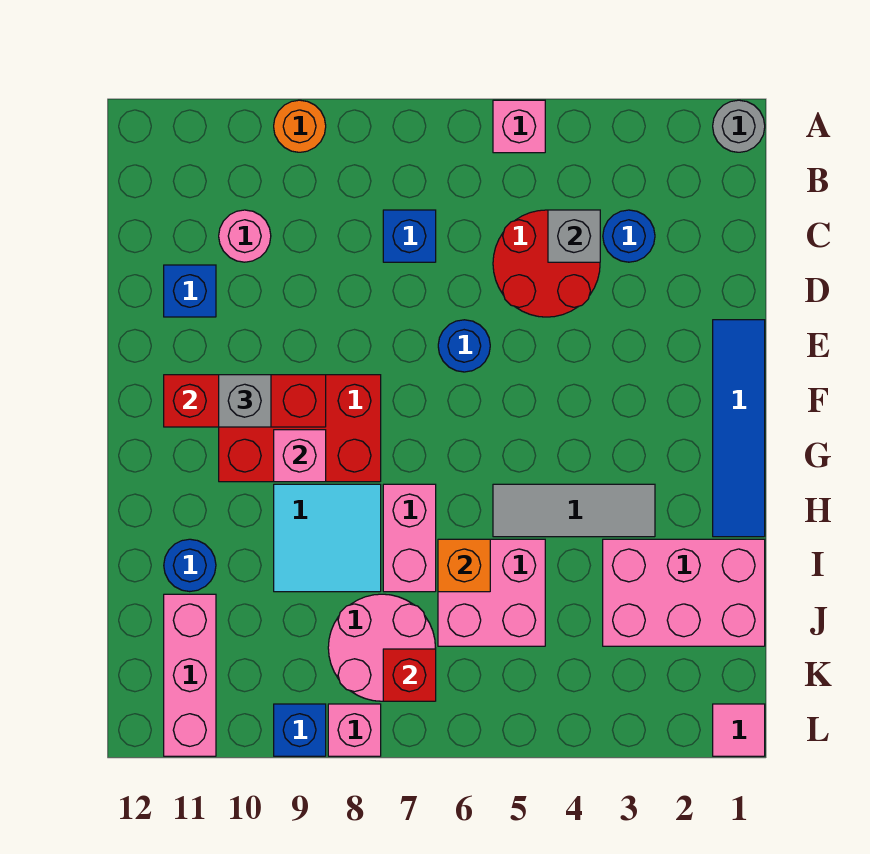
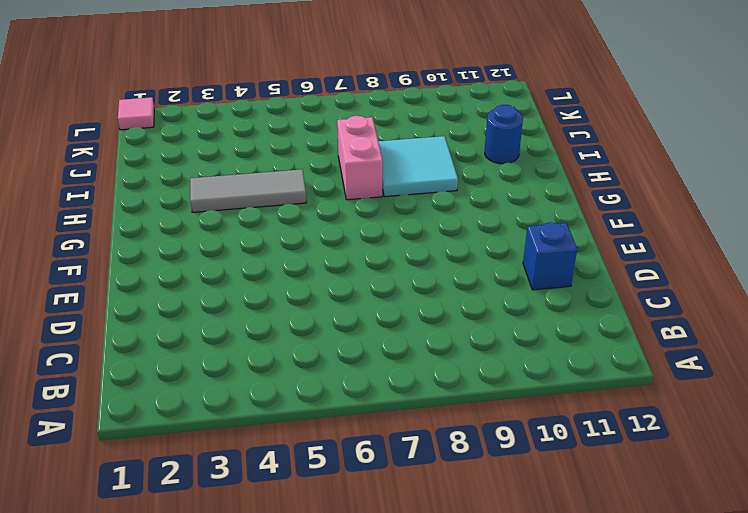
none -> grey round brick A1 level 1
none -> pink brick A5 level 1
none -> orange round brick A9 level 1

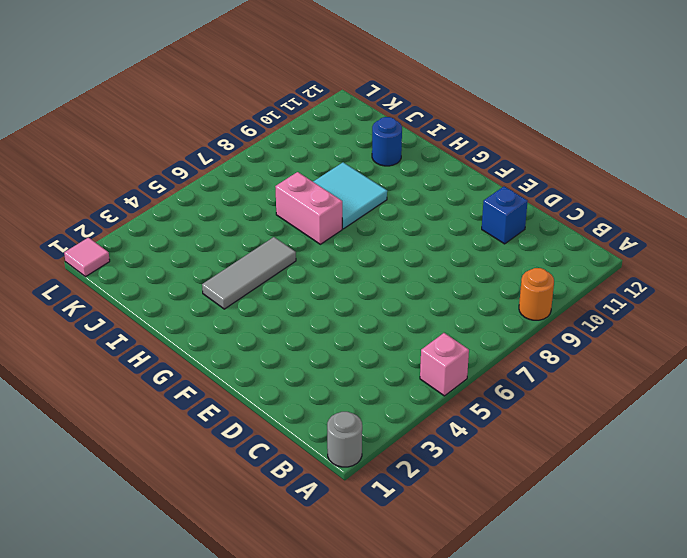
none -> blue round brick C3 level 1
none -> red round brick C4:D5 level 1
none -> blue brick C7 level 1

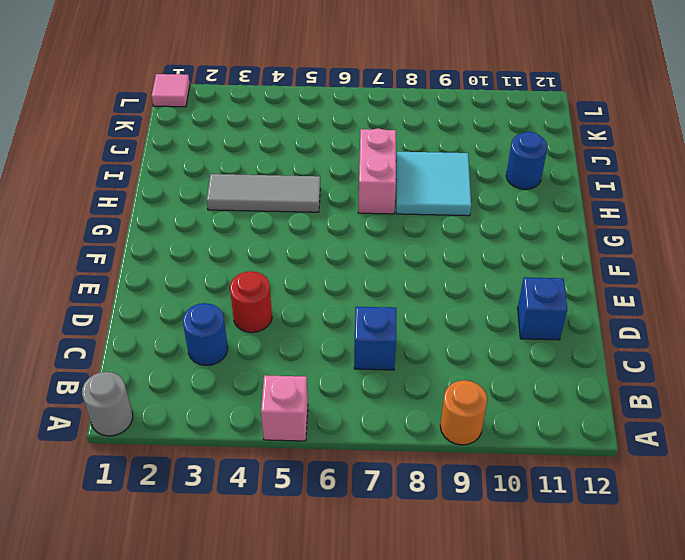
red round brick D4 level 1 -> red round brick C4:D5 level 1
none -> pink round brick C10 level 1
none -> blue tile E1:H1 level 1
none -> blue round brick E6 level 1

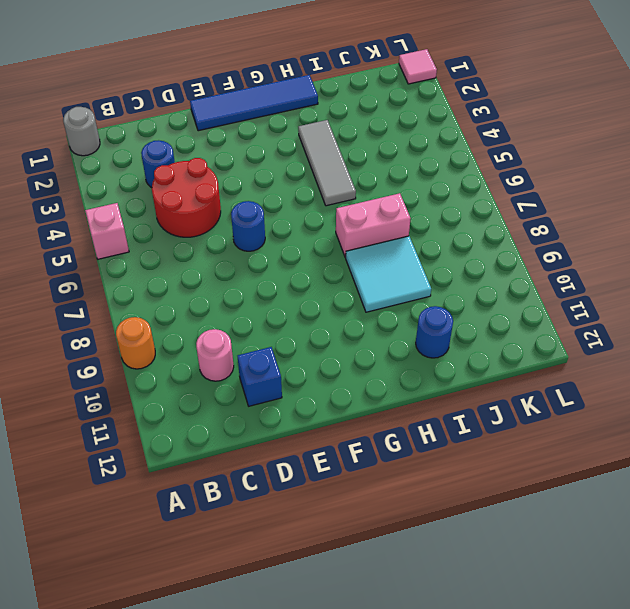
none -> blue brick C7 level 1
none -> red brick F8:G10 level 1
none -> pink brick I1:J3 level 1

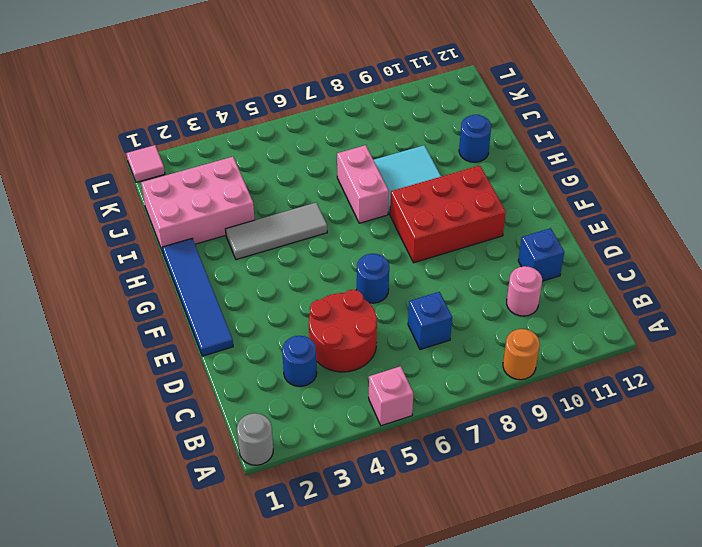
none -> pink brick I5:J6 level 1
none -> pink round brick J7:K8 level 1
none -> pink brick J11:L11 level 1

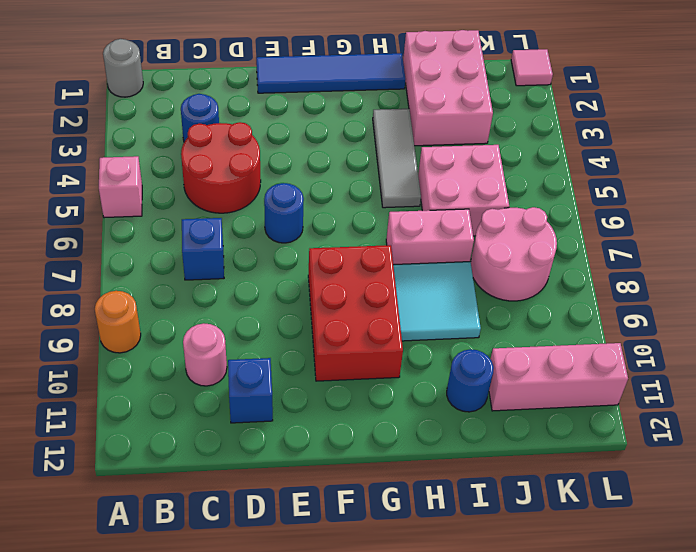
none -> pink brick L8 level 1
none -> blue brick L9 level 1
none -> grey brick C4 level 2

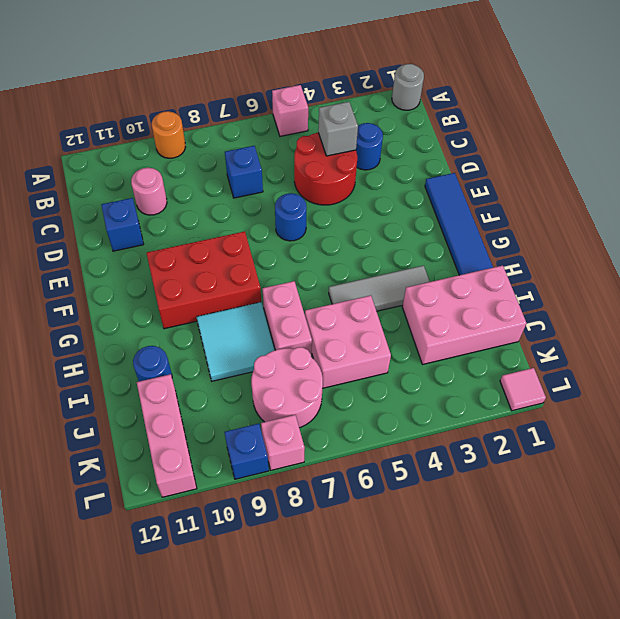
none -> red brick F9:F11 level 2
none -> pink brick G9 level 2
none -> orange brick I6 level 2

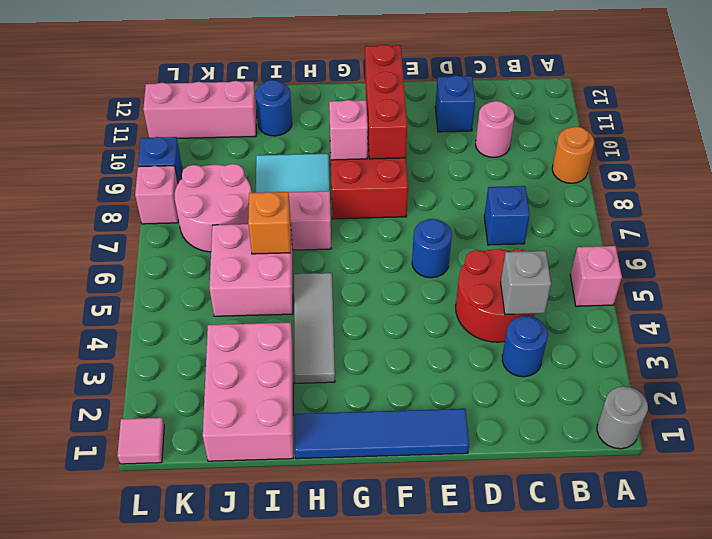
none -> red brick K7 level 2
none -> grey brick F10 level 3

